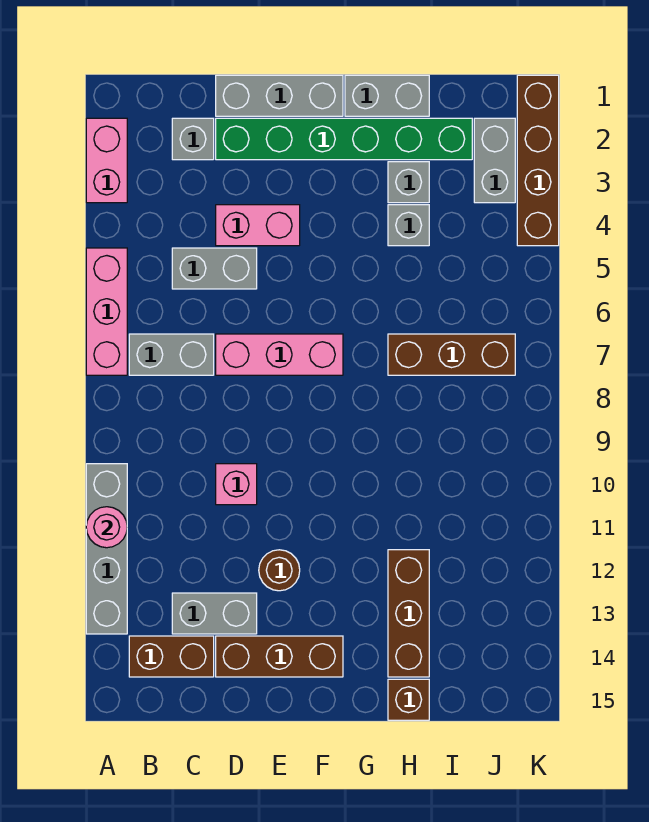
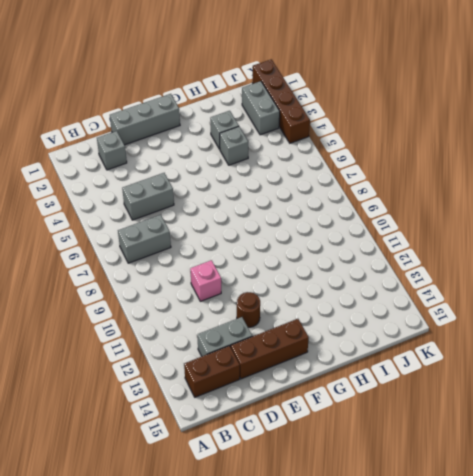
none -> pink brick A2:A3 level 1
none -> pink brick A5:A7 level 1
none -> grey brick A10:A13 level 1

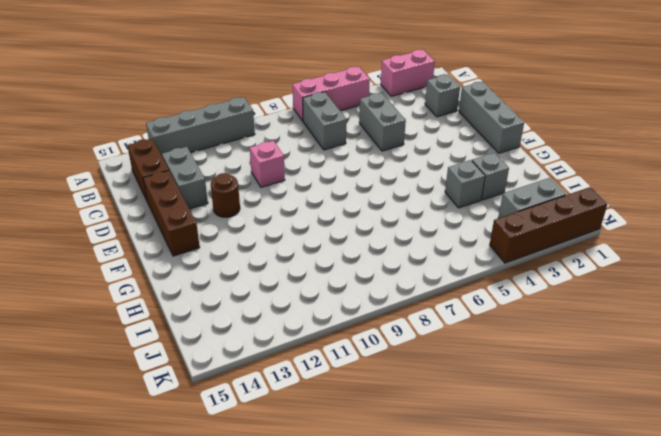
none -> green brick D2:I2 level 1
none -> pink brick D4:E4 level 1
none -> pink brick D7:F7 level 1

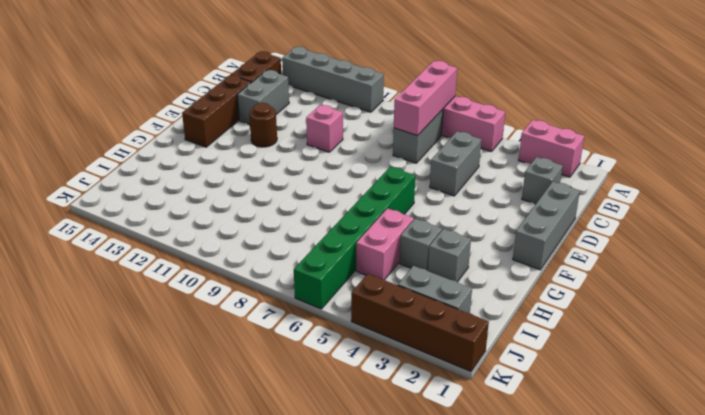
pink brick A7:C7 level 2 -> pink brick D7:F7 level 1
green brick F6:K6 level 1 -> green brick D2:I2 level 1
pink brick H5:I5 level 1 -> pink brick D4:E4 level 1
none -> grey brick G1:H1 level 1
none -> brown brick H7:J7 level 1
none -> brown brick H12:H14 level 1

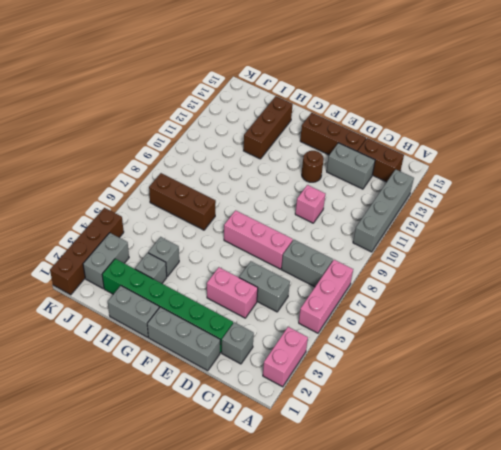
none -> brown brick H15 level 1
none -> pink round brick A11 level 2

